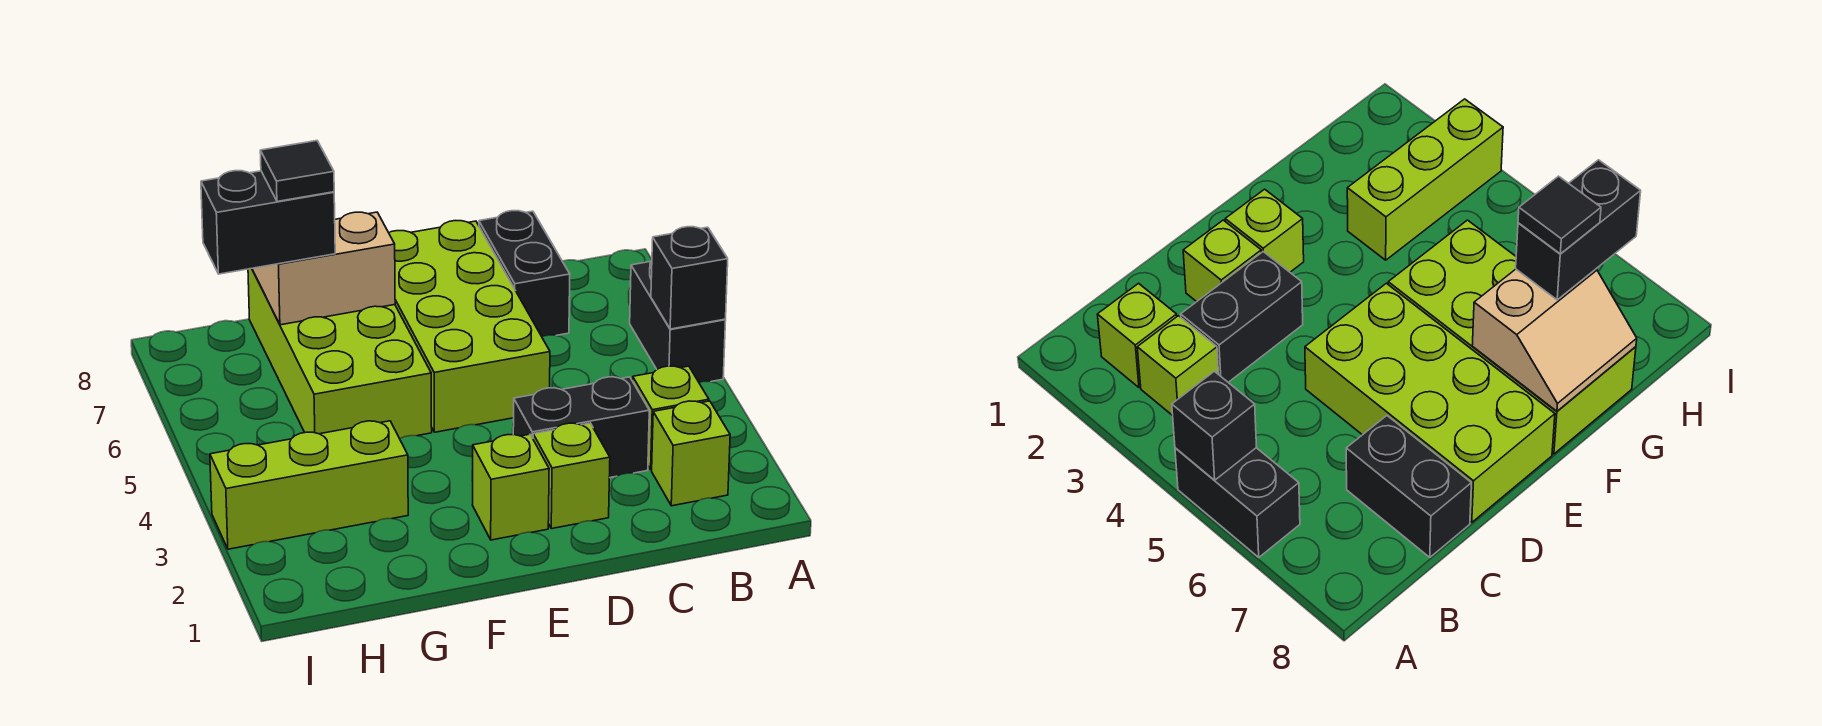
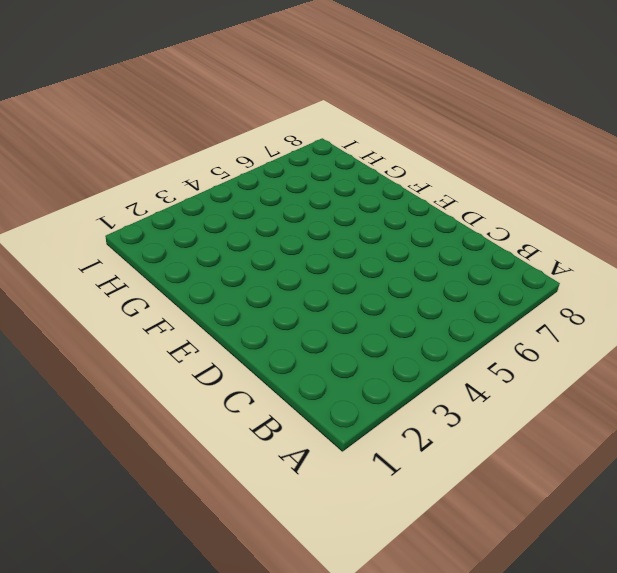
none -> black brick A5:A6 level 1
none -> lime brick B2 level 1
none -> lime brick B3 level 1

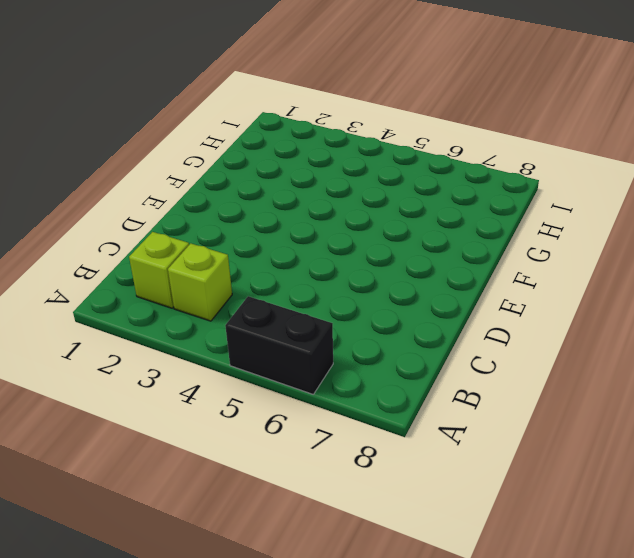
none -> black brick C3:D3 level 1
none -> black brick C7:C8 level 1
none -> lime brick D2 level 1

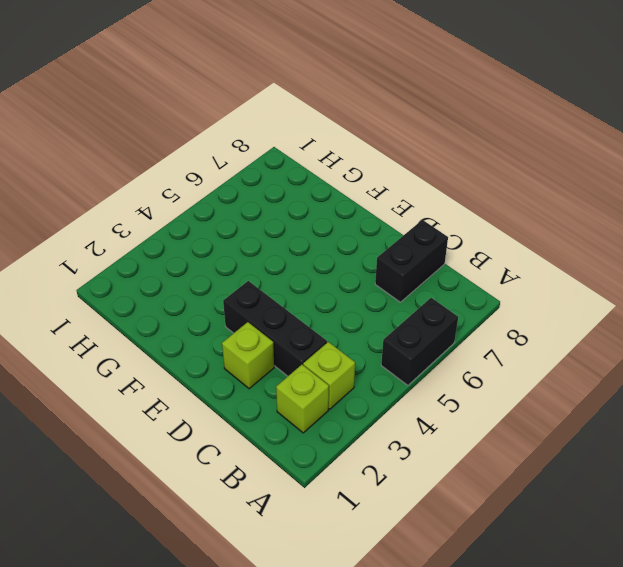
black brick C3:E3 level 1 -> black brick C3:D3 level 1
none -> lime brick D5:E8 level 1
none -> lime brick E2 level 1
none -> lime brick F5:G8 level 1

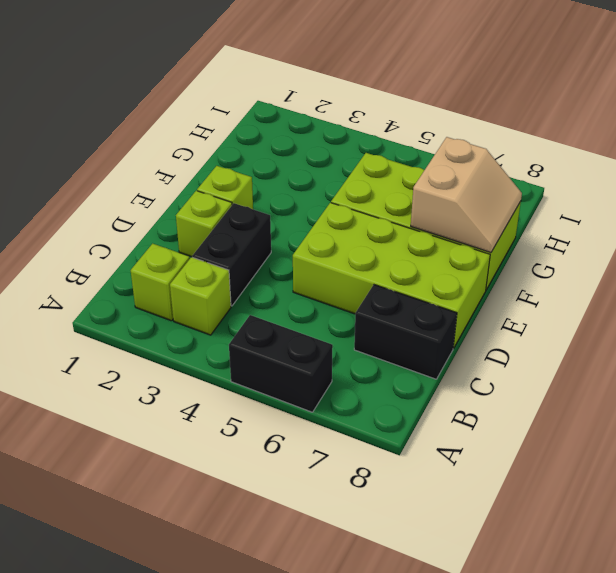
none -> lime brick G3:I3 level 1
none -> black brick A5 level 2
none -> black brick G7:H7 level 3

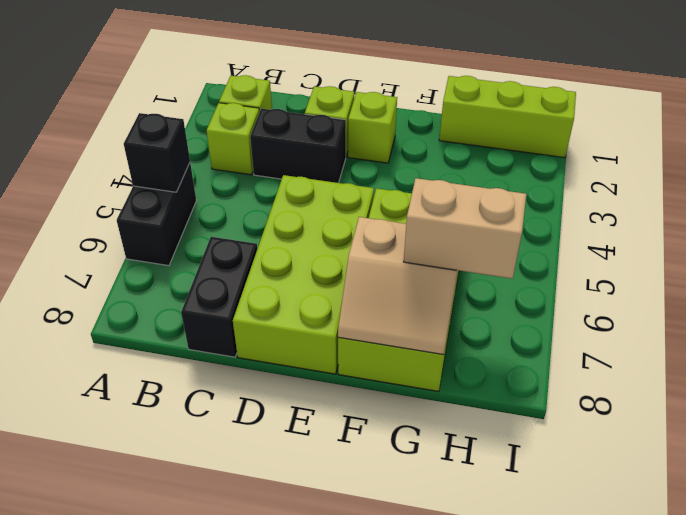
lime brick G1:I1 level 1 -> lime brick G3:I3 level 1
tan brick G7:H7 level 3 -> black brick G7:H7 level 3
none -> black tile G7 level 4

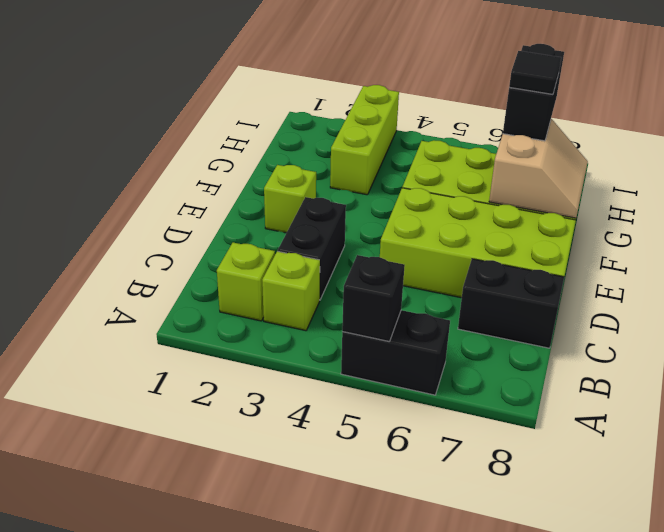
none -> lime brick D2 level 1

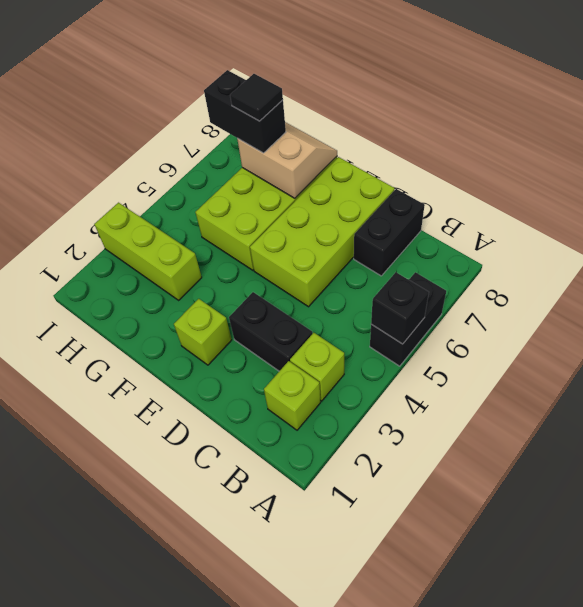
none -> lime brick D2 level 1

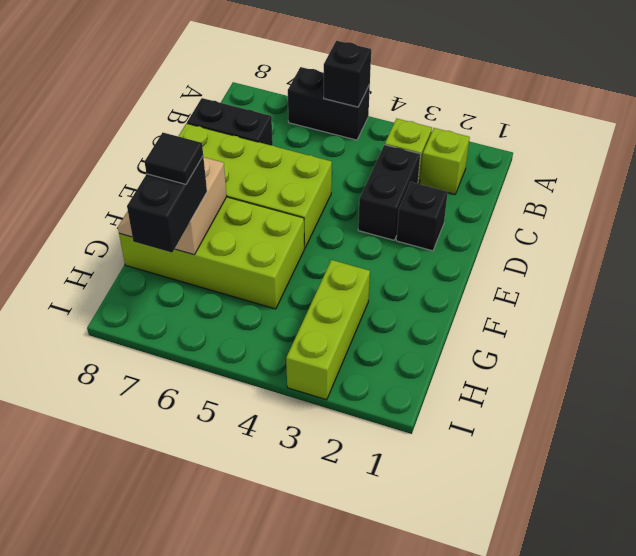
black brick D2 level 1 -> lime brick D2 level 1
none -> lime brick E2 level 1

